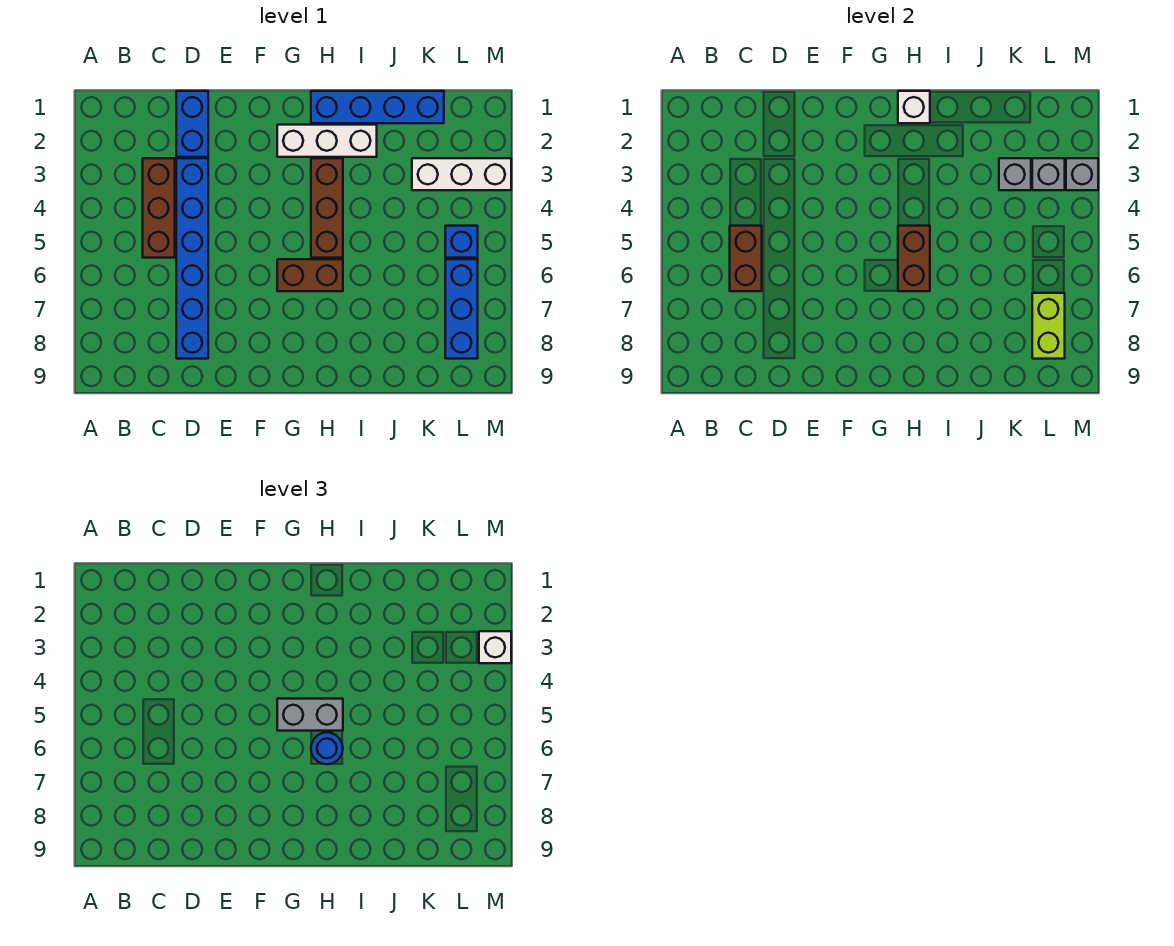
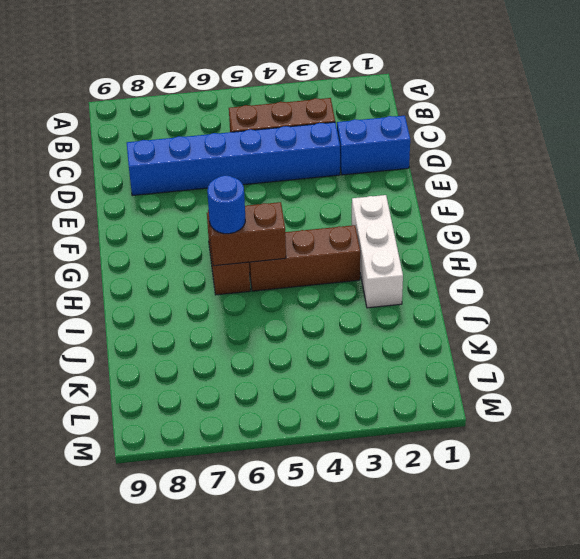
none -> blue brick H1:K1 level 1
none -> white brick K3:M3 level 1
none -> blue brick L5 level 1

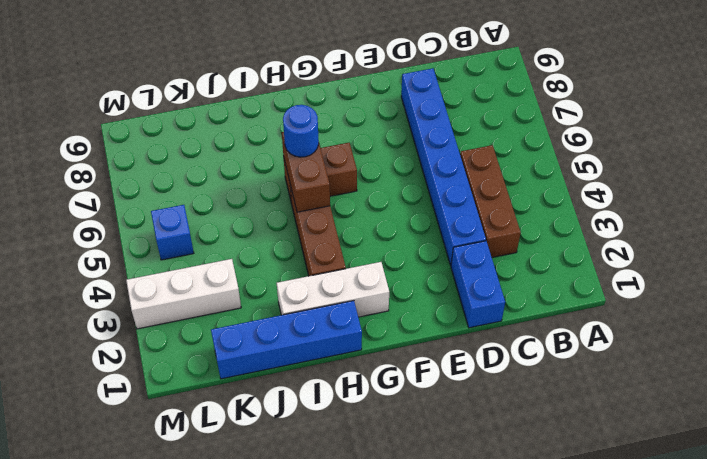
none -> blue brick L6:L8 level 1
none -> brown brick C5:C6 level 2
none -> white brick H1 level 2

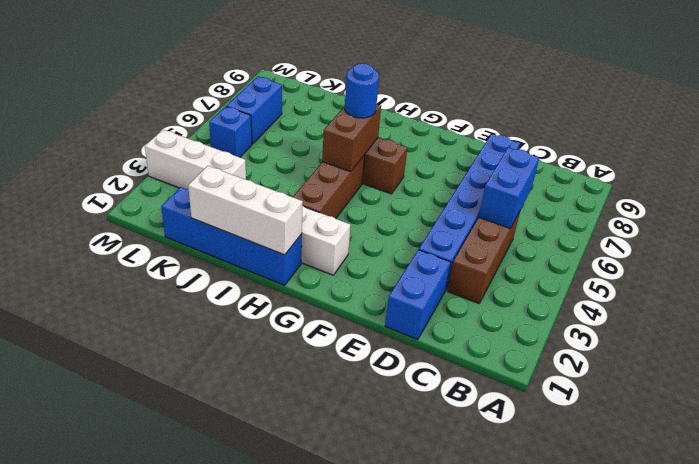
blue brick C5:C6 level 2 -> brown brick C5:C6 level 2
white brick H1:J1 level 2 -> white brick H1 level 2
blue brick L6:L7 level 1 -> blue brick L6:L8 level 1
none -> grey brick K3 level 2
none -> grey brick L3 level 2
none -> lime brick L7:L8 level 2

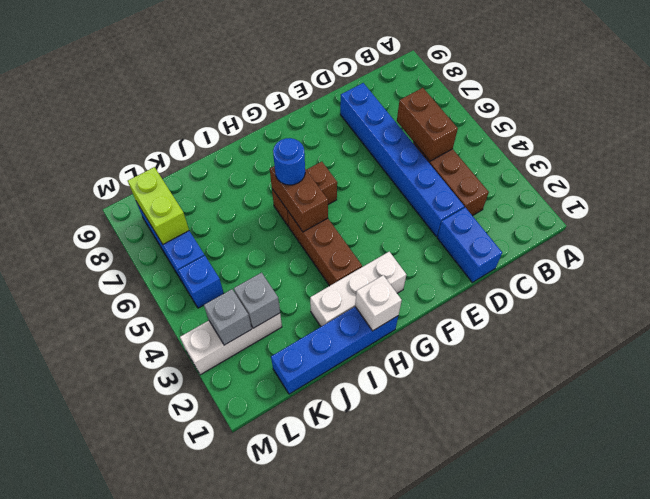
none -> grey brick M3 level 2
none -> grey brick G5:H5 level 3
none -> white brick M3 level 3

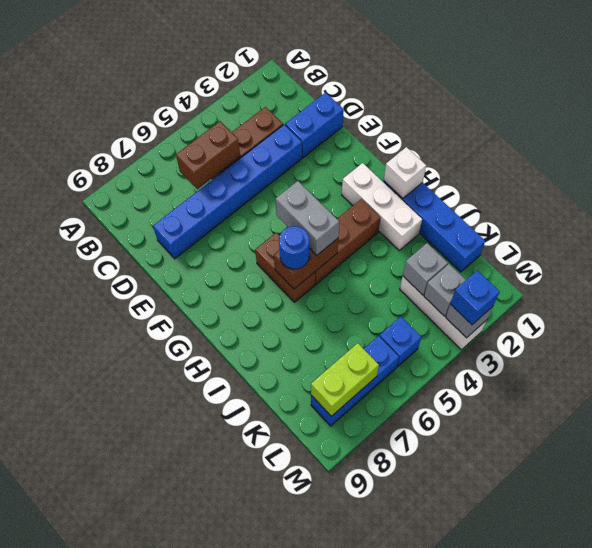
blue brick M3 level 3 -> white brick M3 level 3

